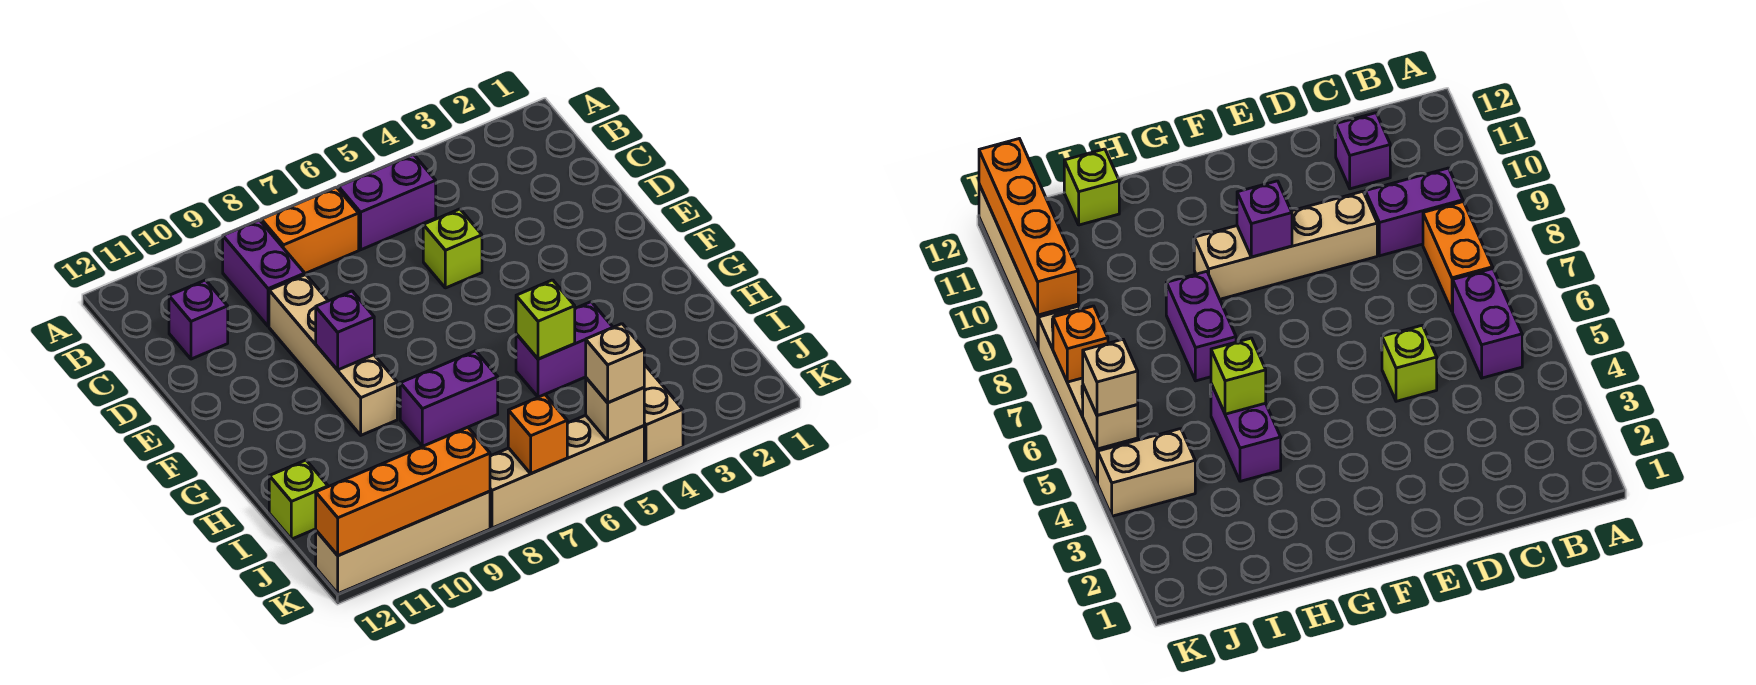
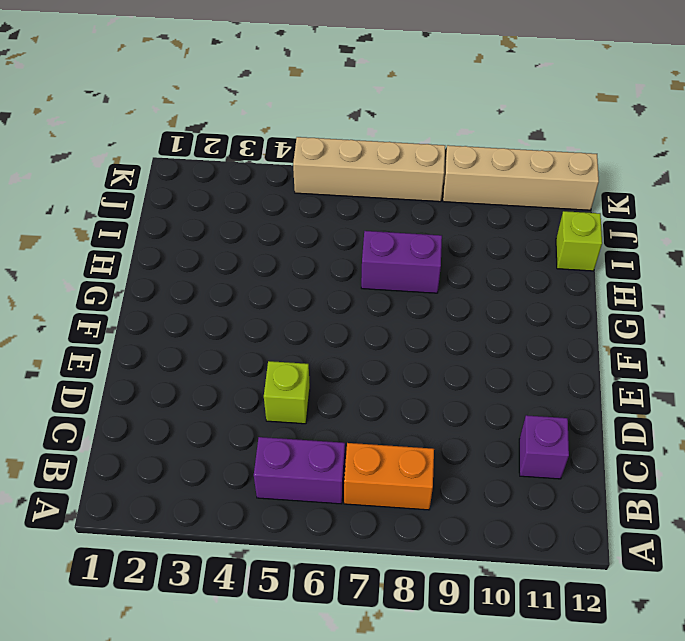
none -> purple brick B9:C9 level 1
none -> tan brick D9:G9 level 1
none -> purple brick H4:H5 level 1

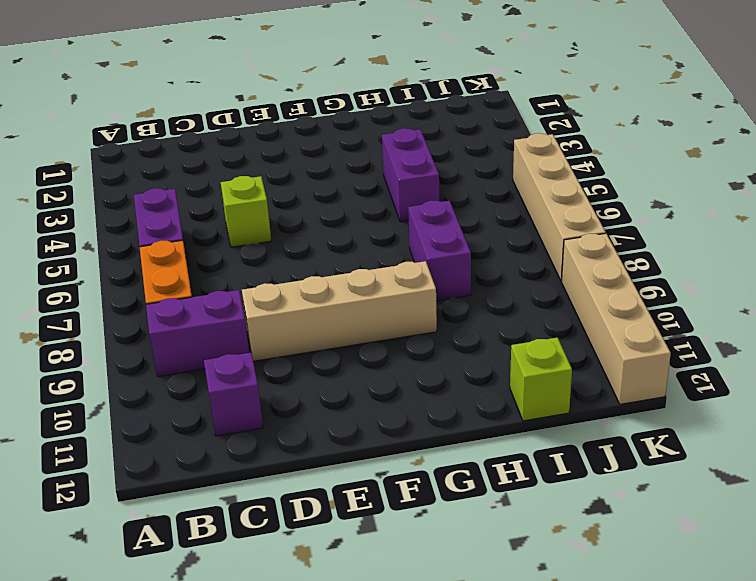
none -> tan brick J4:K4 level 1
none -> purple brick F9 level 2
none -> lime brick H5 level 2

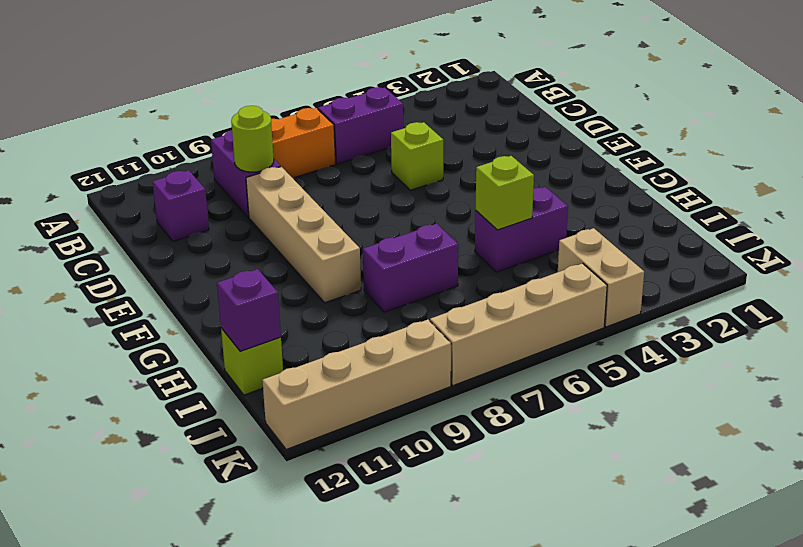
lime round brick C9 level 2 -> none
purple brick I12 level 2 -> purple brick F9 level 2
none -> tan brick K5 level 2
none -> orange brick K7 level 2
none -> orange brick K9:K12 level 2

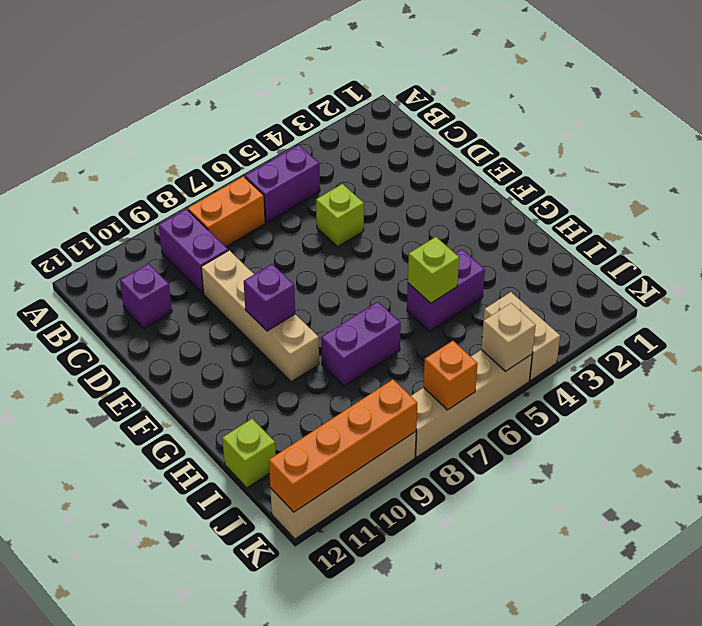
none -> tan brick K5 level 3

